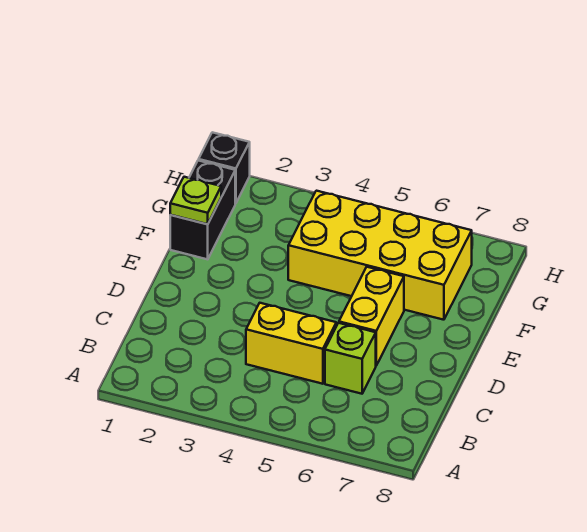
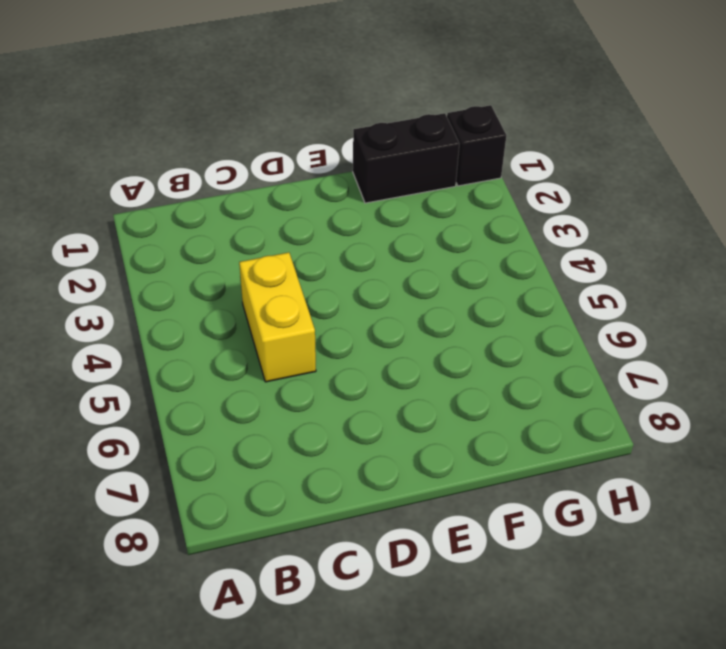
none -> lime brick C6 level 1
none -> yellow brick D6:E6 level 1

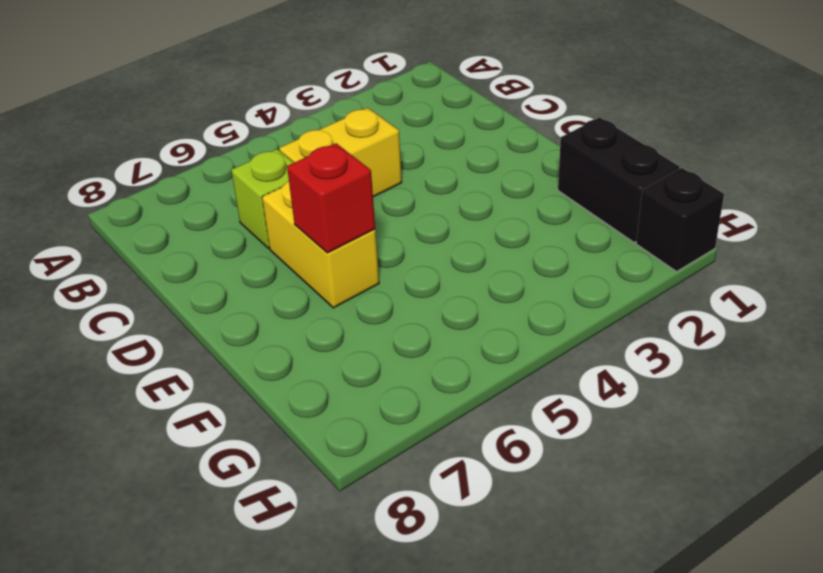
red brick E6 level 2 -> none
none -> yellow brick F4:G7 level 1
none -> lime plate F1 level 2

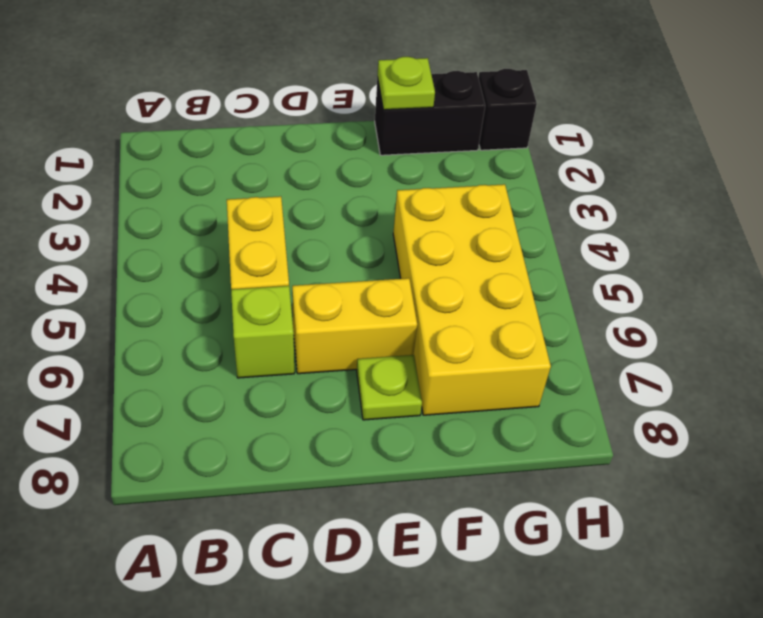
lime plate E7 level 1 -> none

